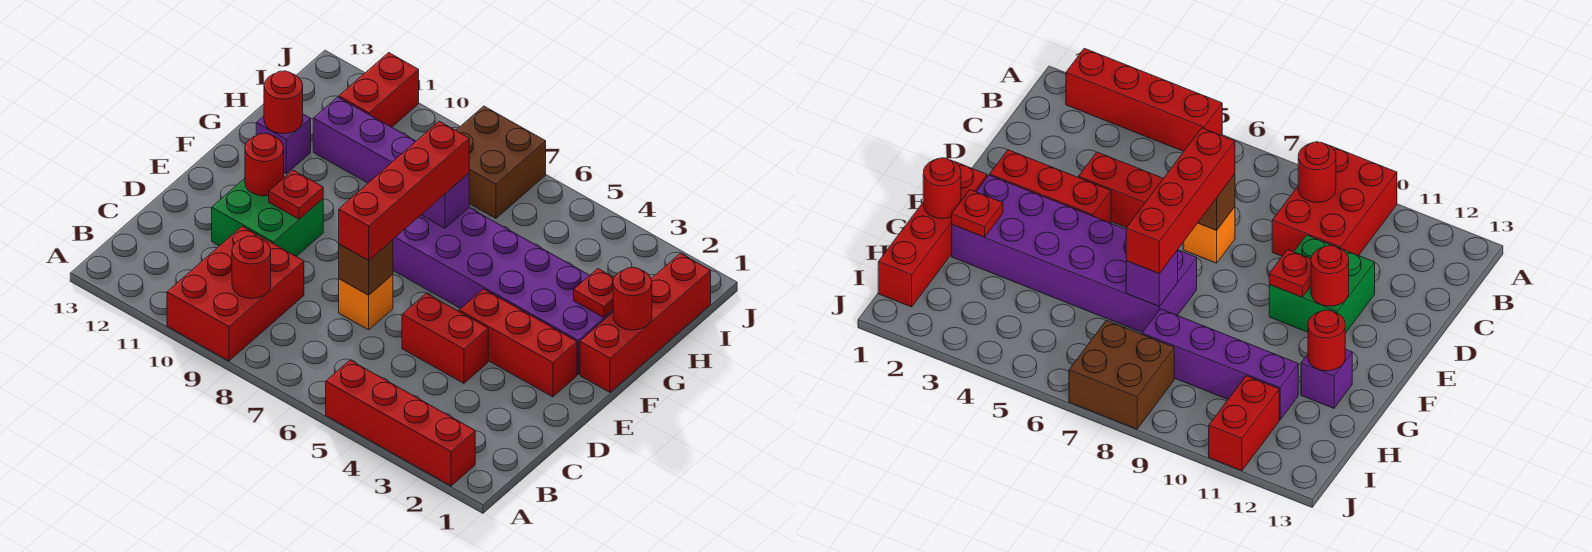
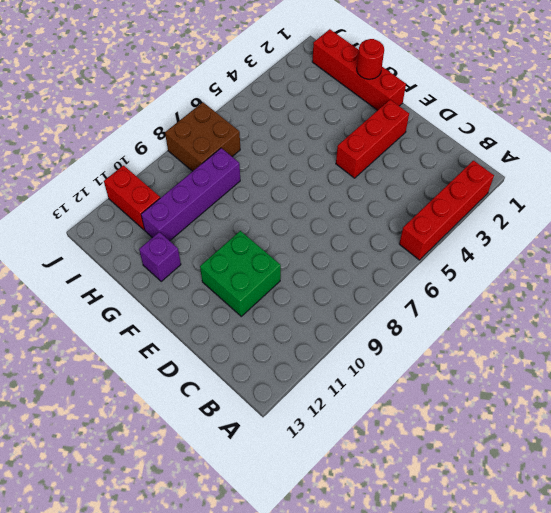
none -> red brick A9:C10 level 1
none -> red brick D4:D5 level 1
none -> orange brick D7 level 1

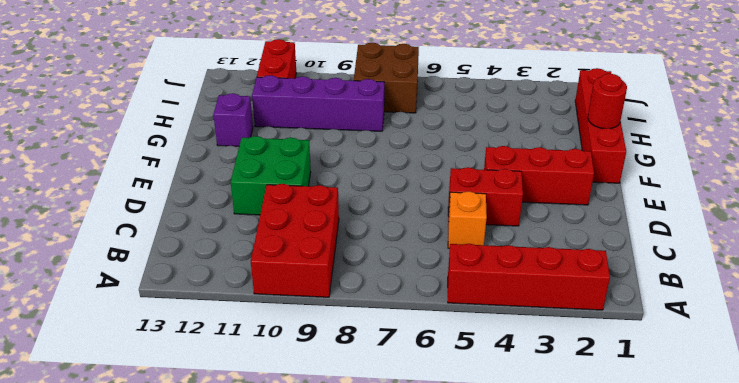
orange brick C5 level 1 -> orange brick D7 level 1
none -> purple brick F2:G7 level 1
none -> red round brick B9 level 2
none -> brown brick D7 level 2

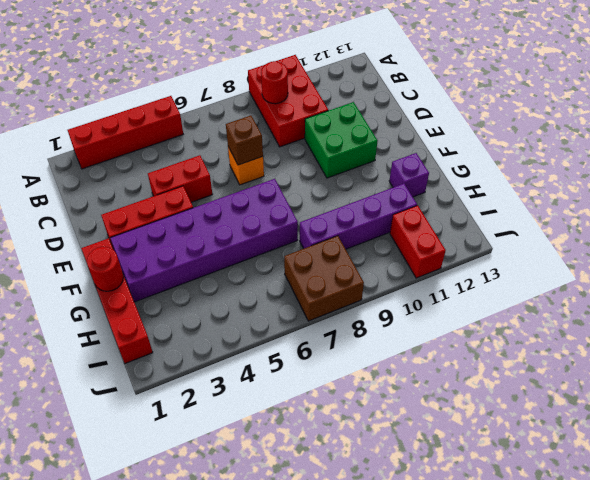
none -> red plate E10 level 2
none -> red round brick E11 level 2
none -> red plate G2 level 2

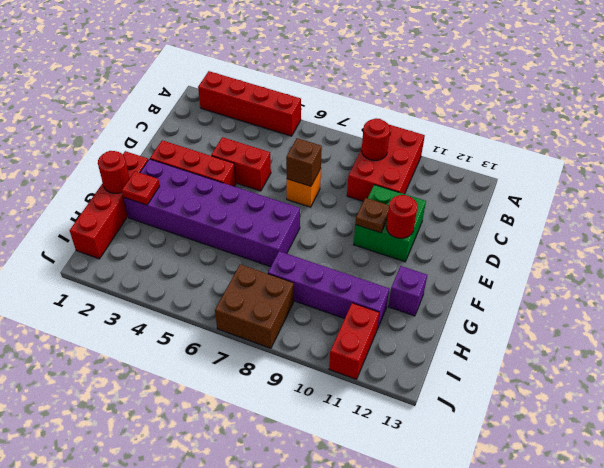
brown plate E10 level 2 -> red plate E10 level 2
none -> purple brick G7 level 2
none -> red round brick G12 level 2
none -> red brick D7:G7 level 3

